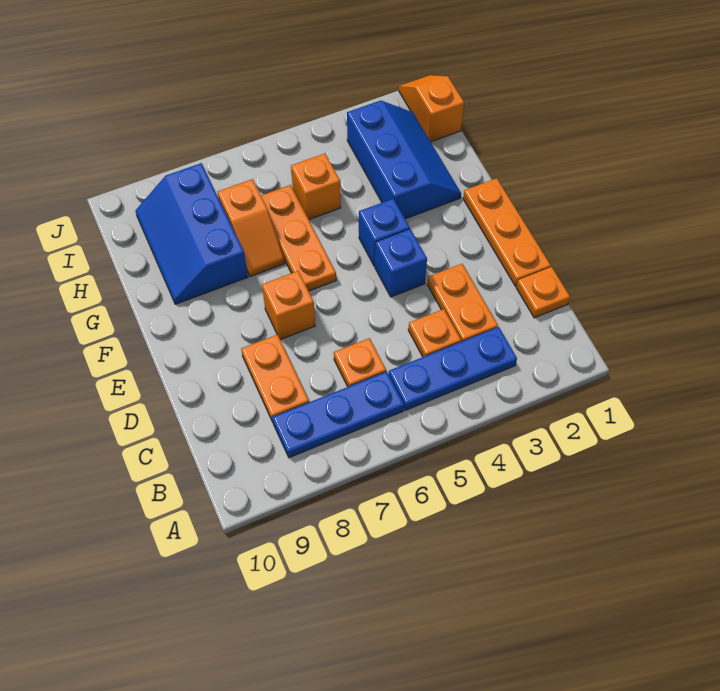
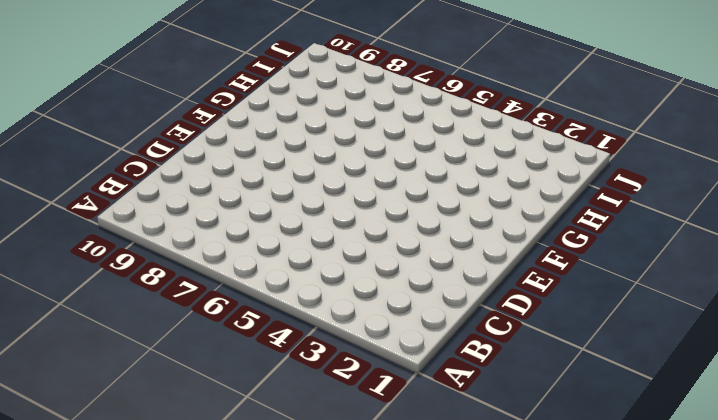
none -> blue plate B3:B5 level 1
none -> blue plate B6:B8 level 1
none -> orange plate C1 level 1

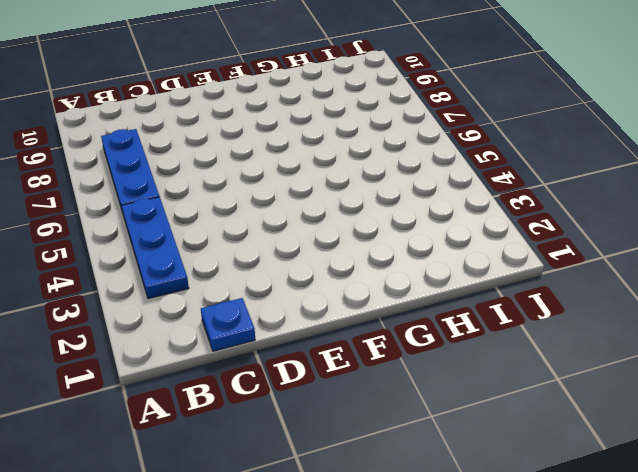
blue plate C1 level 1 -> orange plate C1 level 1
none -> orange plate C3:D3 level 1
none -> orange plate C4 level 1
none -> orange plate C6 level 1

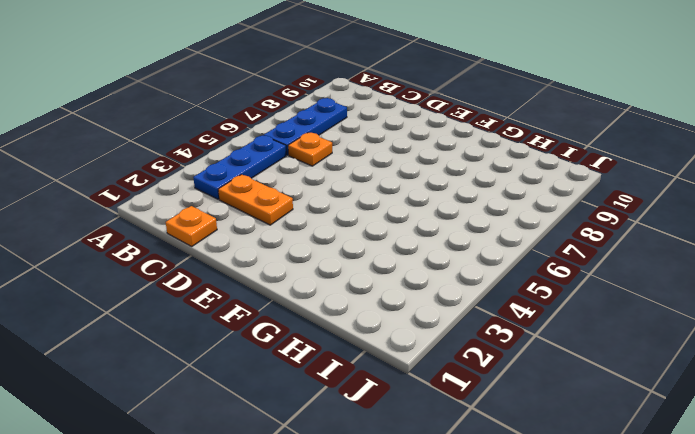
none -> orange plate C4 level 1
none -> orange plate C8:D8 level 1
none -> orange plate D1:F1 level 1

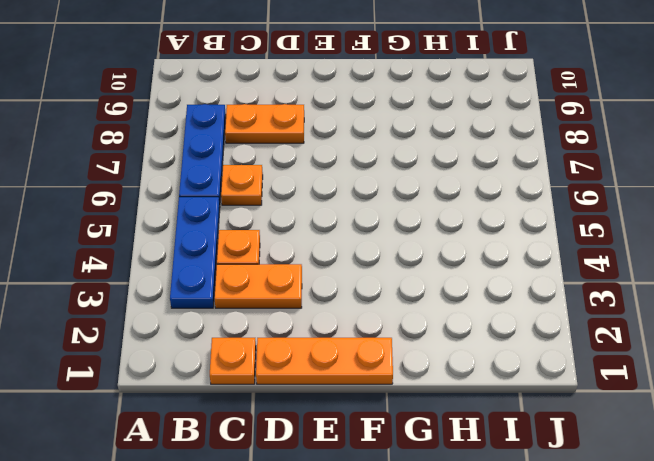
none -> blue brick E4 level 1
none -> orange brick E7 level 1
none -> blue brick F4 level 1

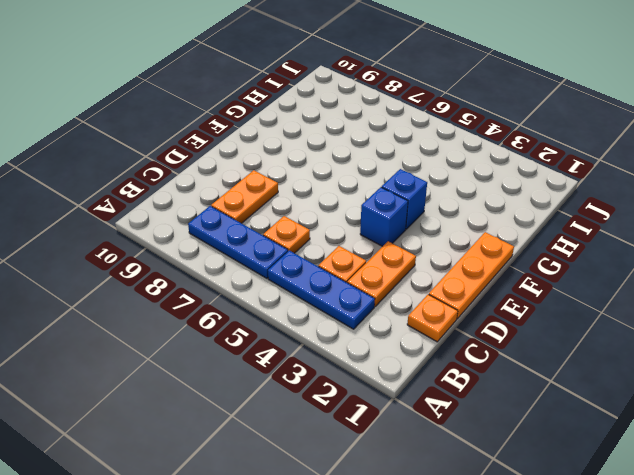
none -> orange brick E7 level 1
none -> orange plate F6:H6 level 1
none -> blue slope G2:I3 level 1 top 3

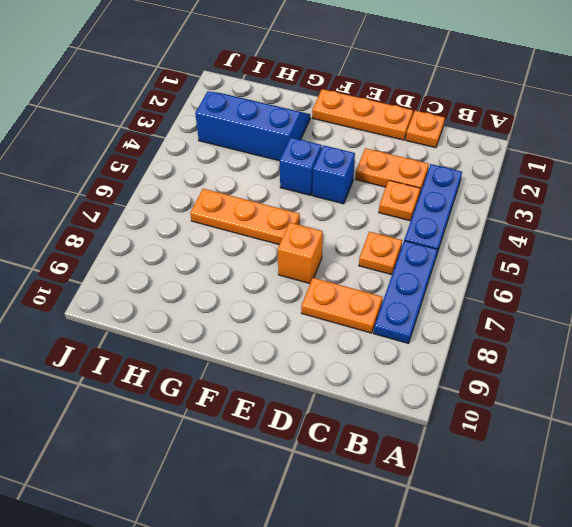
none -> orange slope G7:H7 level 1 top H
none -> blue slope G8:I9 level 1 top 8
none -> orange brick H5 level 1

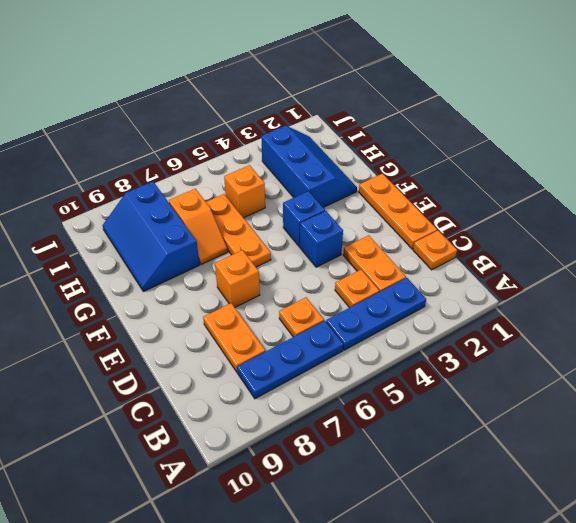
none -> orange slope I1:J1 level 1 top I

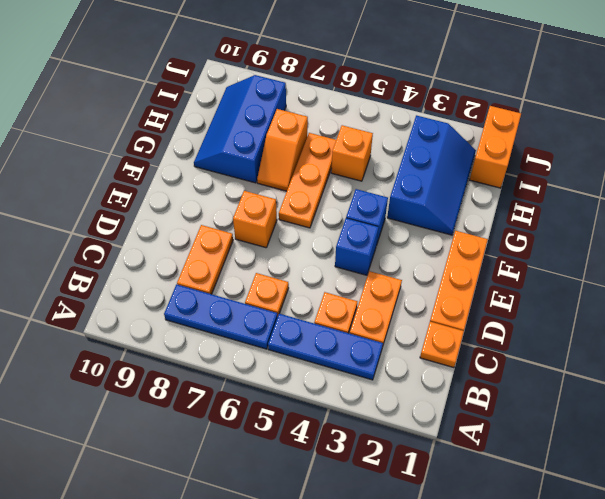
orange brick I1:J1 level 1 -> orange slope I1:J1 level 1 top I

